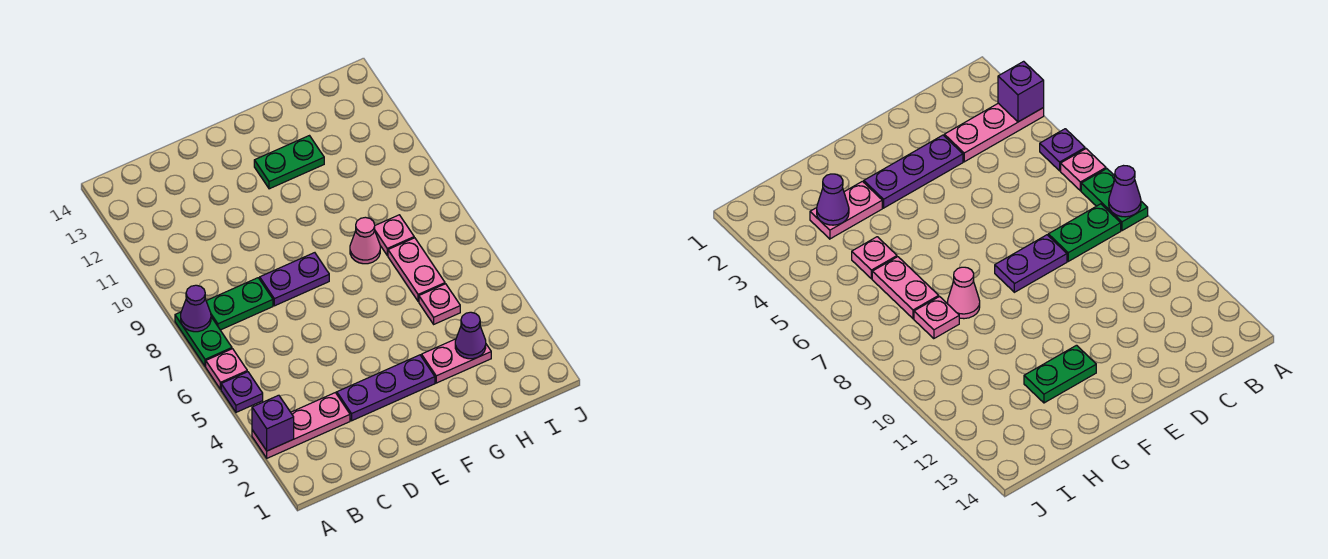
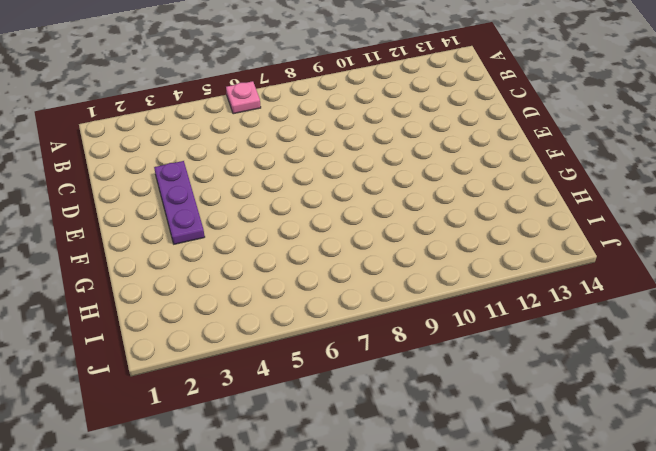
none -> pink plate A3:C3 level 1
none -> purple plate A5 level 1
none -> green plate A7:A8 level 1

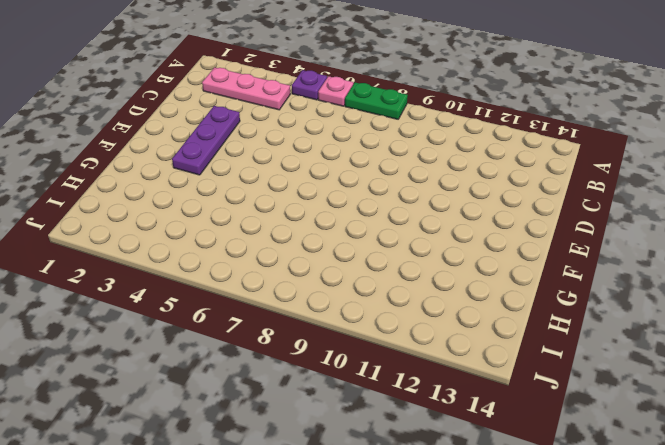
pink plate B2:B4 level 1 -> pink plate A3:C3 level 1
none -> green plate B8:C8 level 1
none -> purple plate D8:E8 level 1
none -> green plate F12:G12 level 1

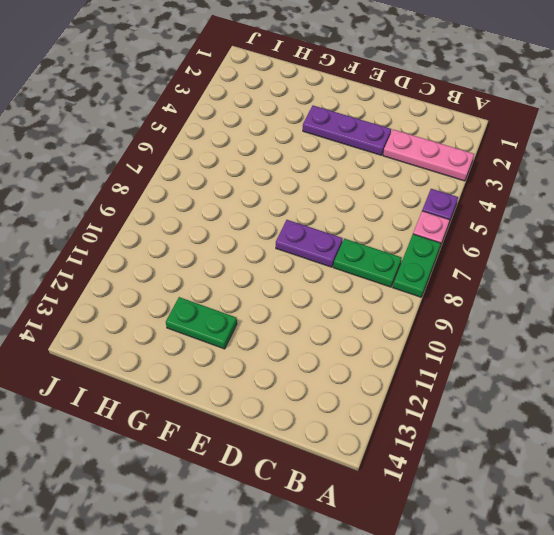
none -> pink plate G3:H3 level 1
none -> pink cone G8 level 1
none -> pink plate H5 level 1

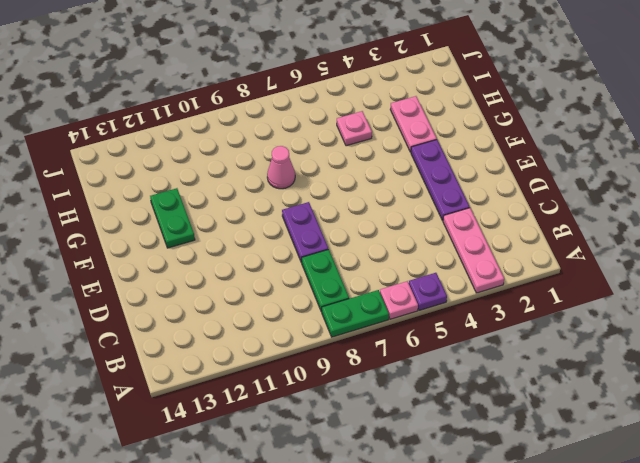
none -> pink plate H6:H7 level 1
none -> pink plate H8 level 1
none -> purple brick A3 level 2

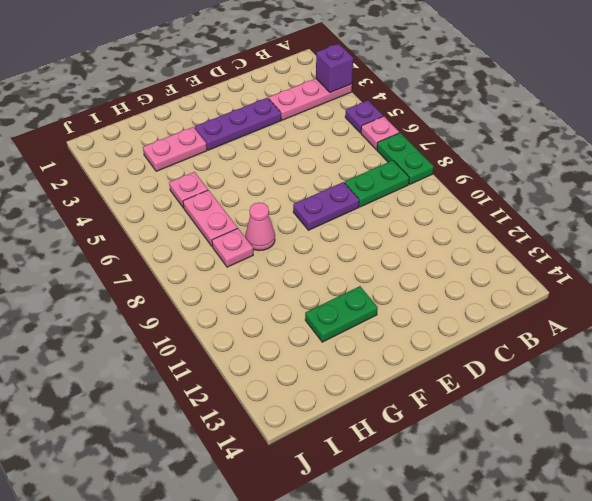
none -> purple cone A8 level 2
none -> purple cone H3 level 2

